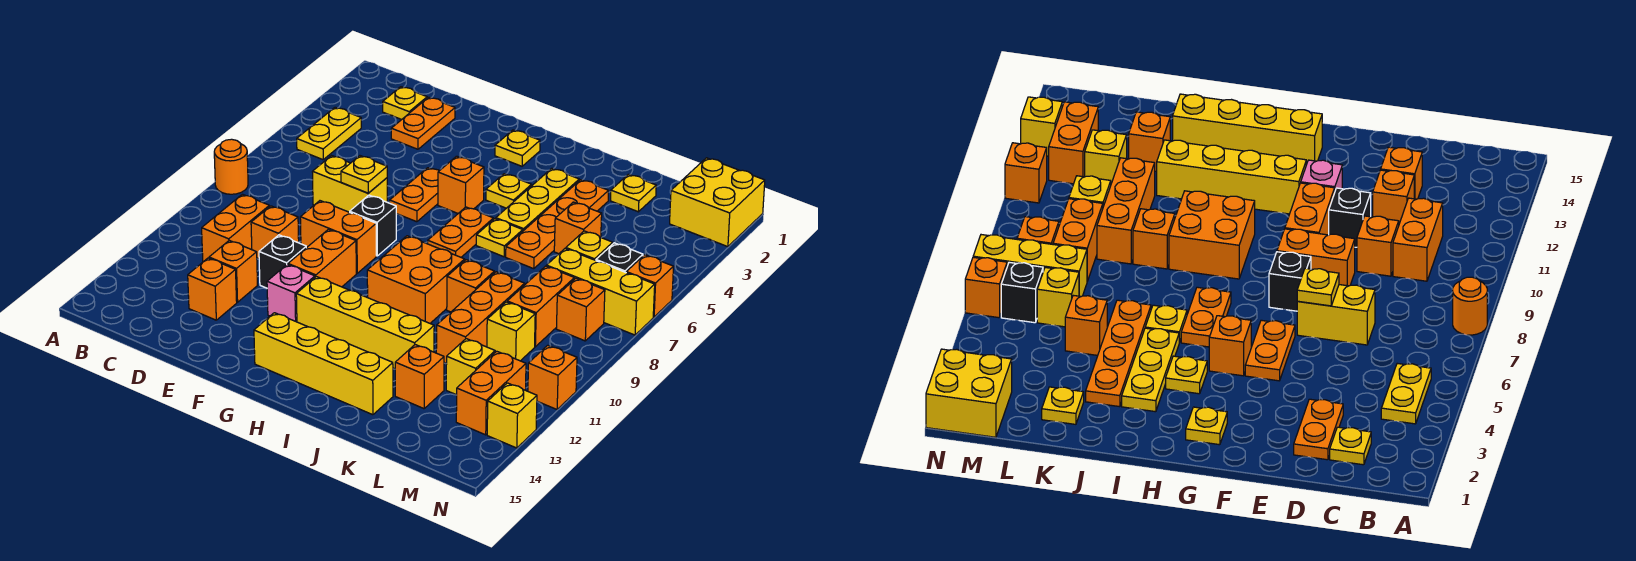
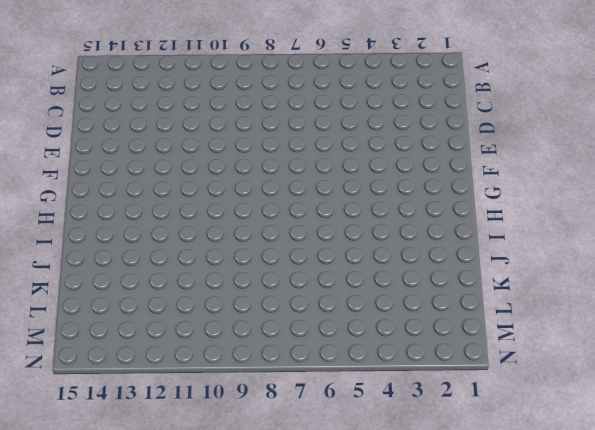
none -> orange round brick A8 level 1
none -> yellow plate B4:B5 level 1
none -> yellow plate C2 level 1
none -> orange brick C10:C11 level 1

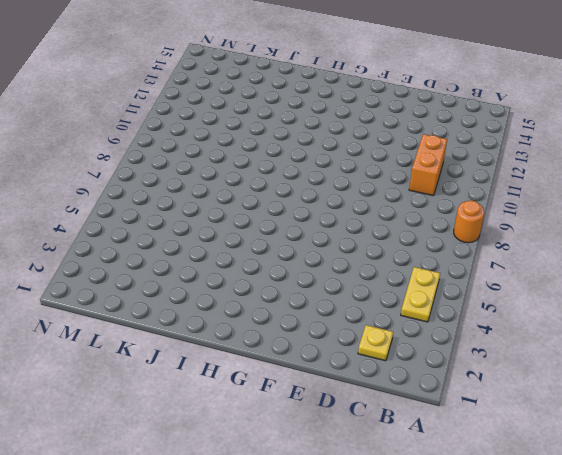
none -> orange plate D2:D3 level 1
none -> yellow brick D7:E7 level 1
none -> orange brick D10 level 1
none -> orange brick D12 level 1

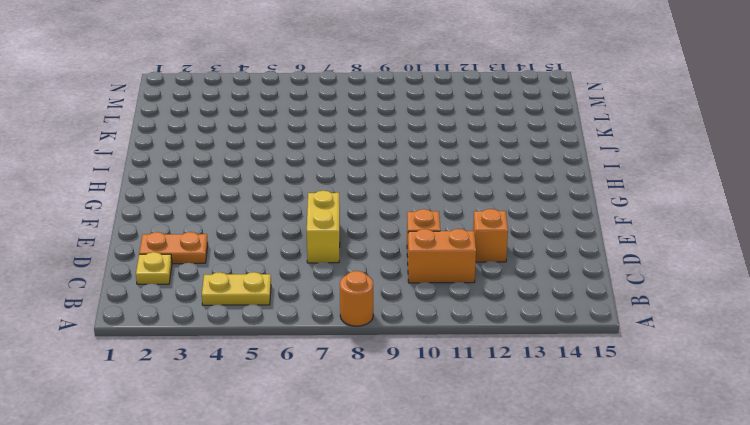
none -> orange brick D13 level 1
none -> orange brick E9:F9 level 1
none -> black brick E11 level 1
none -> orange plate F5:F6 level 1

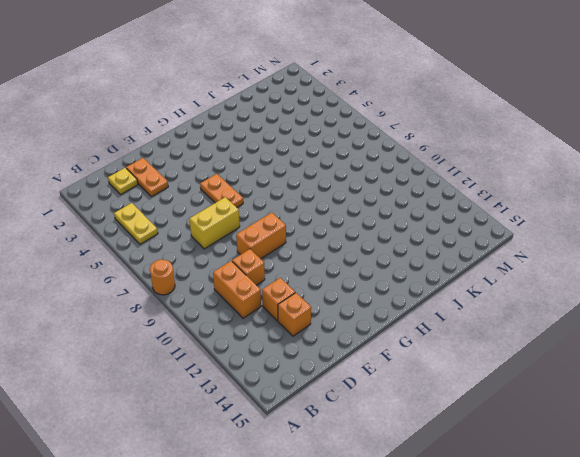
none -> black brick E11 level 1
none -> black brick F8 level 1
none -> orange brick F10:F11 level 1
none -> pink brick F12 level 1

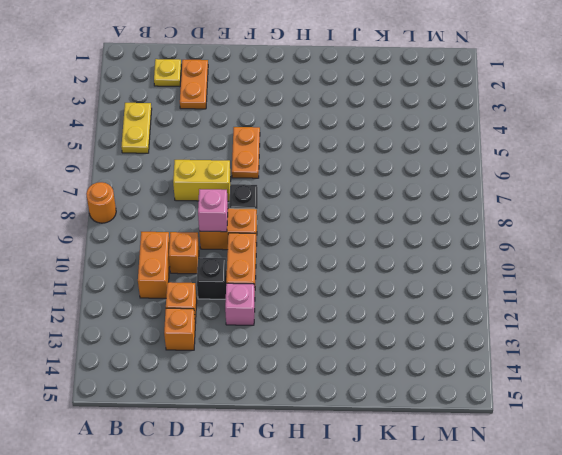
pink brick E9 level 2 -> none
none -> yellow plate G2 level 1
none -> orange brick G5 level 1
none -> yellow brick G12:J12 level 1
none -> yellow brick G14:J14 level 1

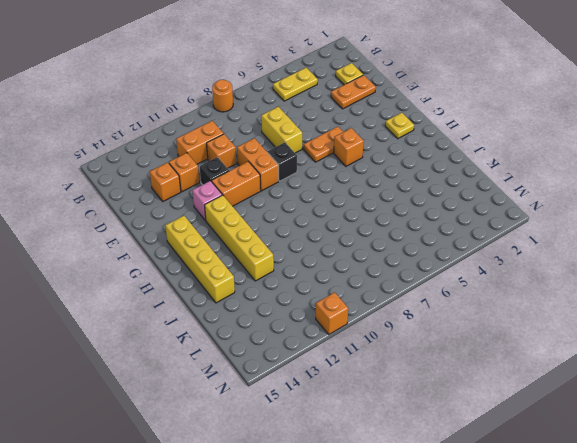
none -> yellow plate H4 level 1
none -> orange plate H6:H7 level 1
none -> orange brick H9:I10 level 1
none -> yellow plate I3:I5 level 1

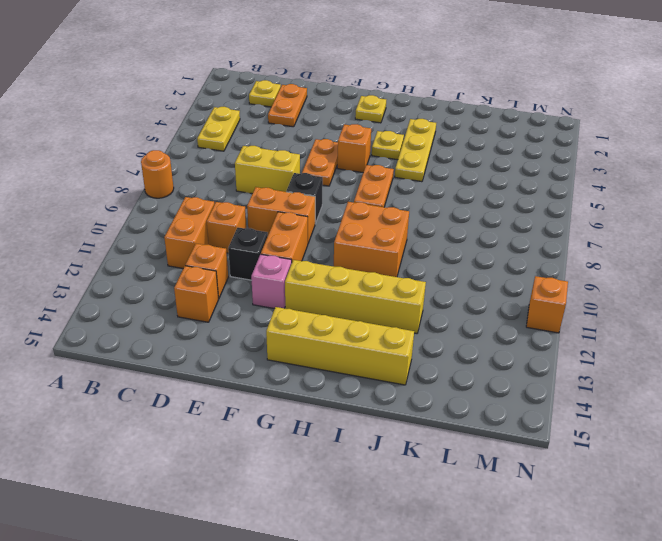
none -> yellow plate I6 level 1
none -> orange plate J3:J6 level 1
none -> orange brick J9 level 1
none -> yellow plate K2 level 1

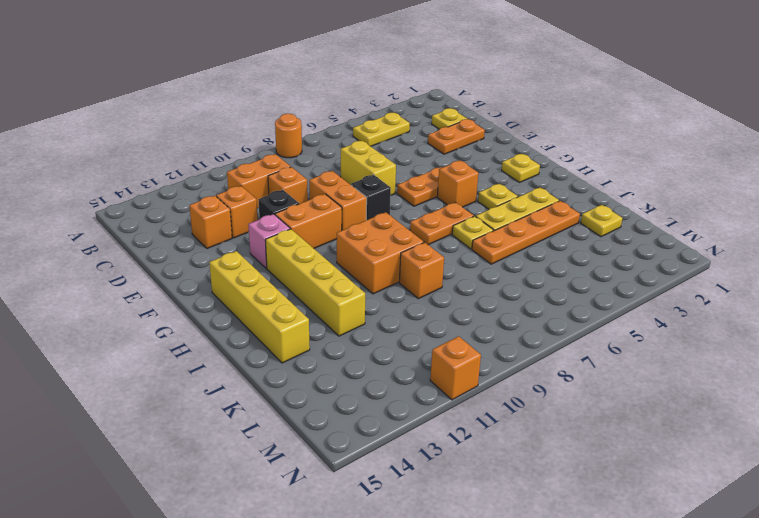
none -> orange brick K5 level 1
none -> orange brick K9:K11 level 1
none -> orange brick K13 level 1
none -> yellow brick L6 level 1

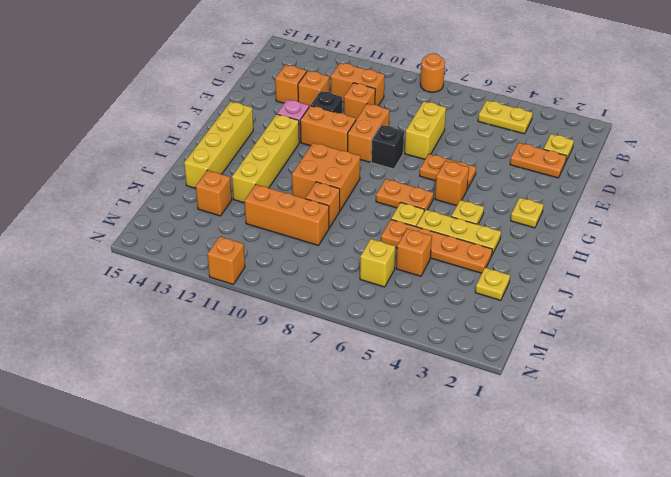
none -> yellow brick L7:N7 level 1
none -> orange brick L8:L9 level 1
none -> yellow brick L10 level 1
none -> yellow brick L12 level 1

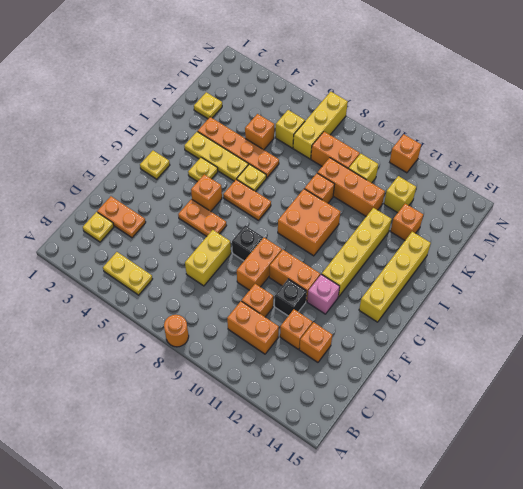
none -> yellow brick M1:N2 level 1
none -> black brick M6 level 1
none -> orange brick M8 level 1
none -> orange brick M12:M13 level 1

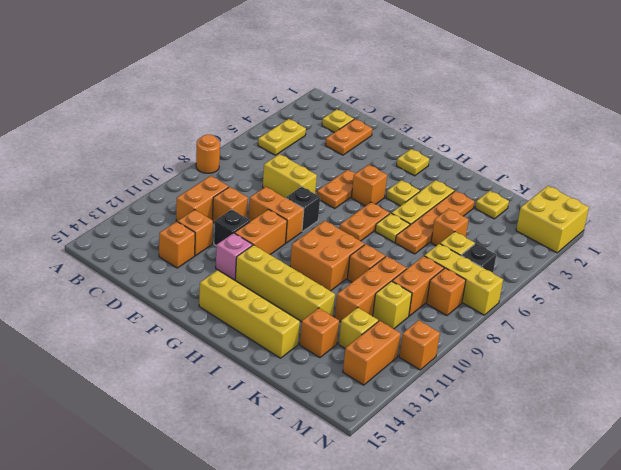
none -> orange brick N6 level 1
none -> yellow brick N13 level 1
none -> yellow plate E7 level 2

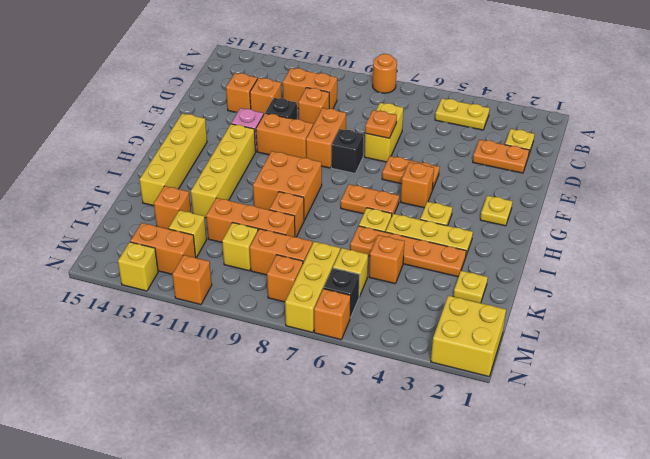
orange plate E7 level 2 -> yellow plate E7 level 2

